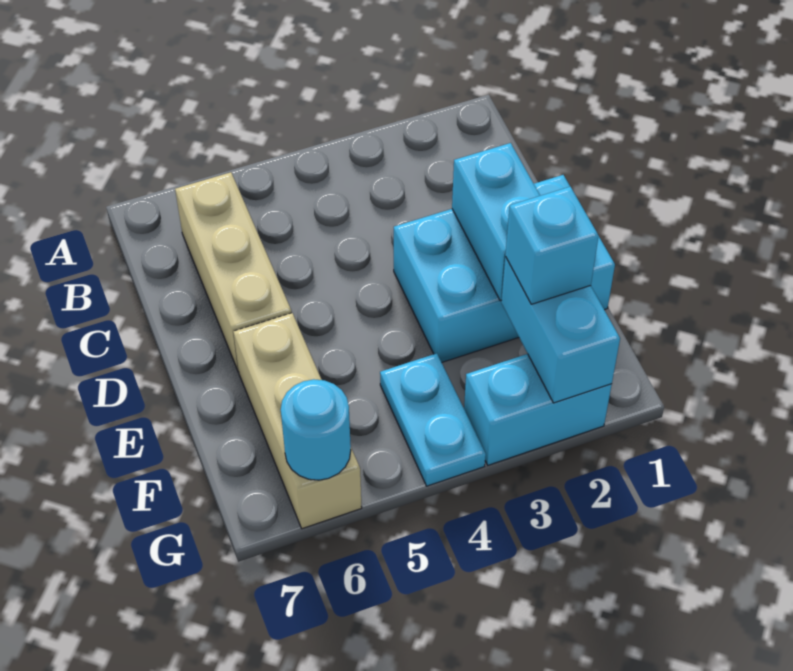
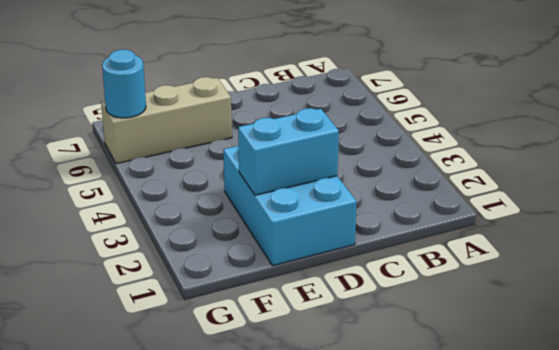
none -> tan brick B6:D6 level 1
none -> cyan plate F4:G4 level 1

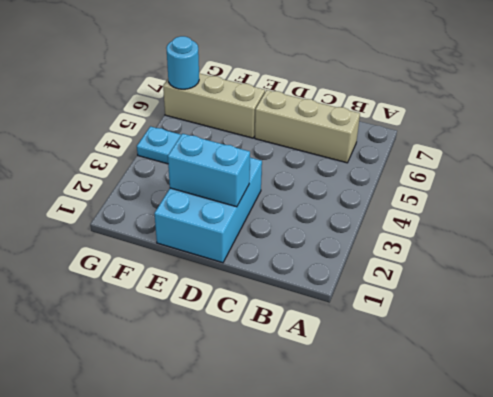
none -> cyan brick G2:G3 level 1
none -> cyan brick F2:G2 level 2

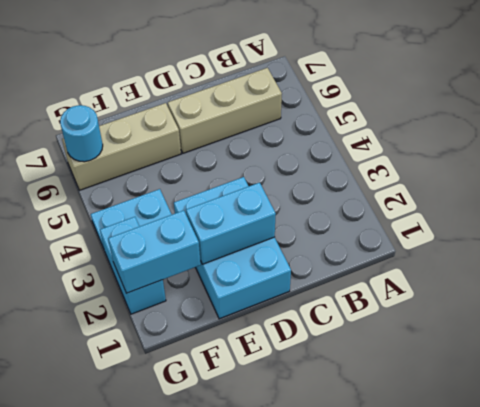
none -> cyan brick F2 level 3

